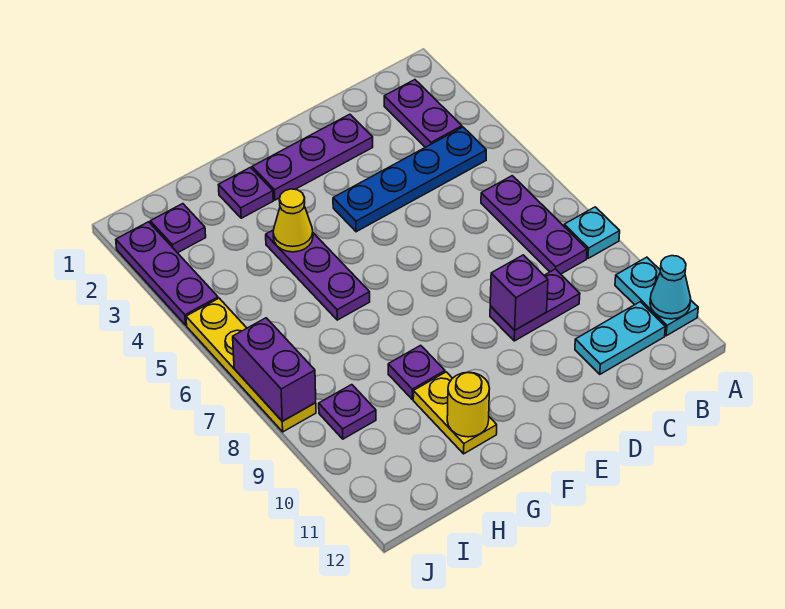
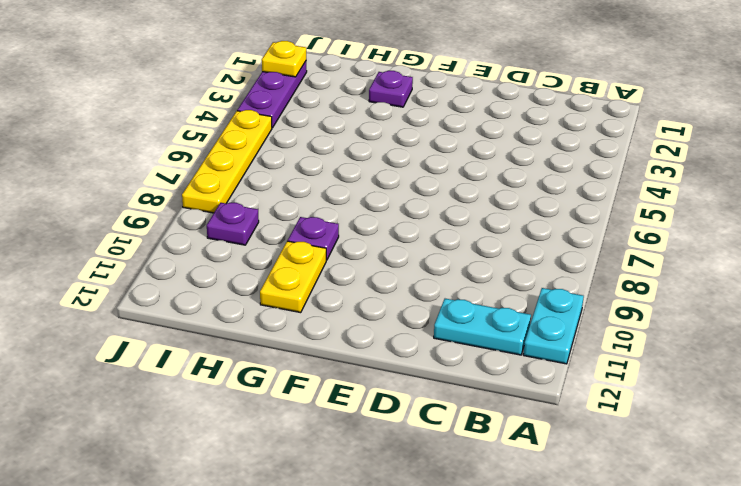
yellow plate J2 level 2 -> none
none -> cyan plate A8 level 1
none -> purple plate B2:B3 level 1
none -> blue plate B4:E4 level 1

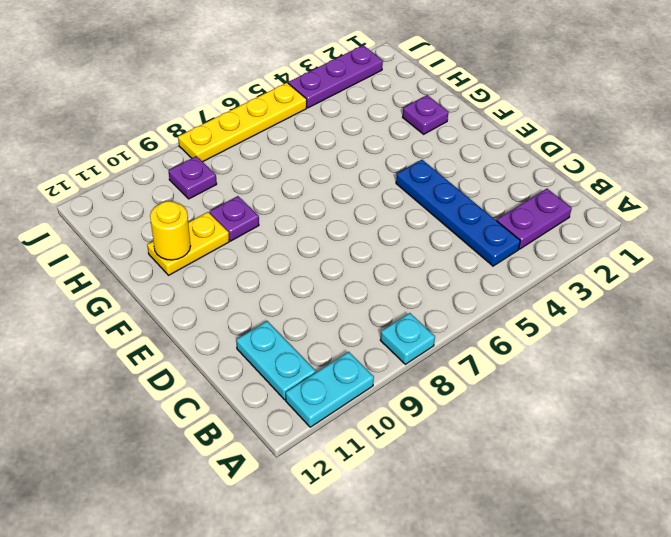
none -> purple plate B6:B8 level 1
none -> purple plate C9:D9 level 1
none -> purple plate D2:F2 level 1

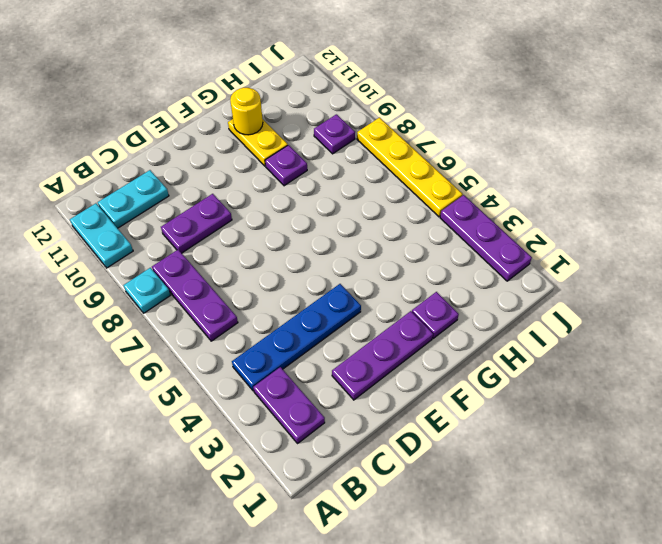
none -> purple plate G4:G6 level 1
none -> purple plate I2 level 1
none -> cyan cone A11 level 2

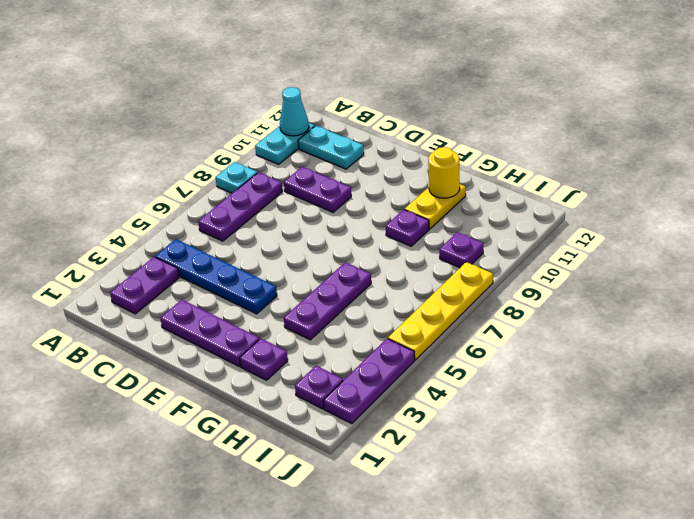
none -> purple brick D9 level 2
none -> yellow cone G4 level 2
none -> purple brick J7:J8 level 2

